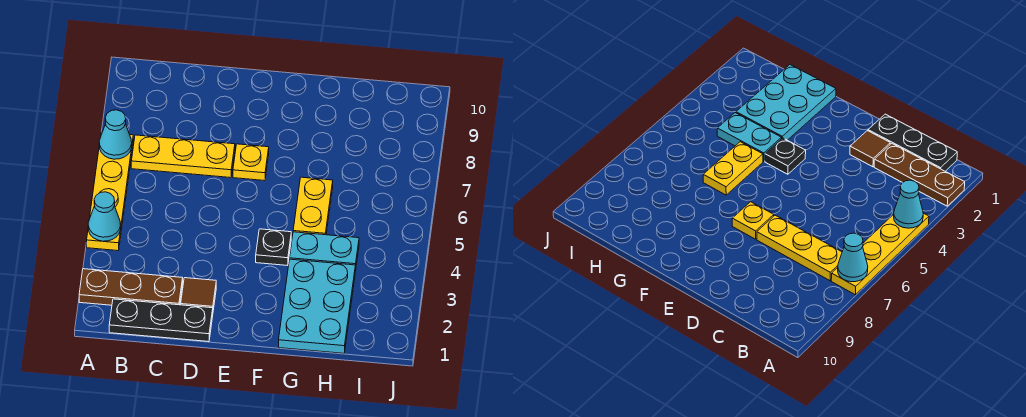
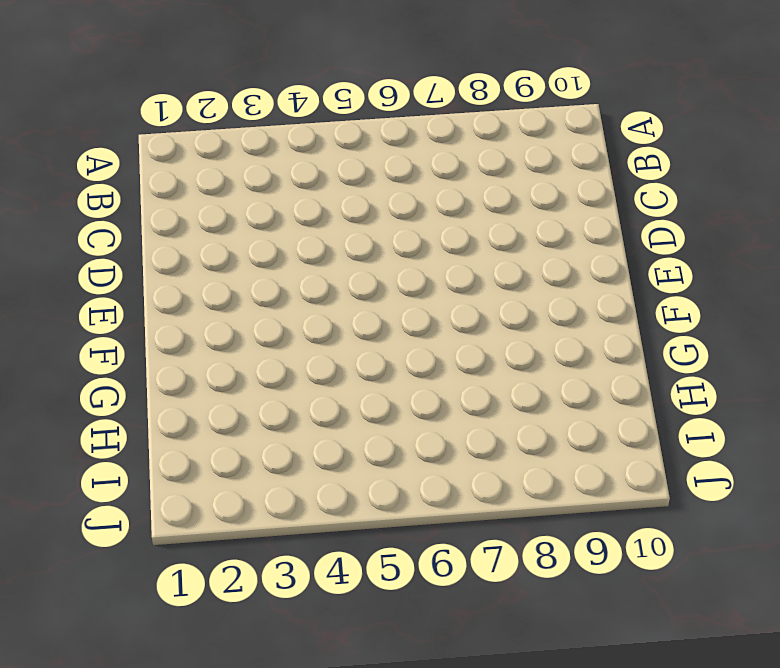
none -> brown plate A2:C2 level 1
none -> yellow plate A4:A7 level 1
none -> black plate B1:D1 level 1

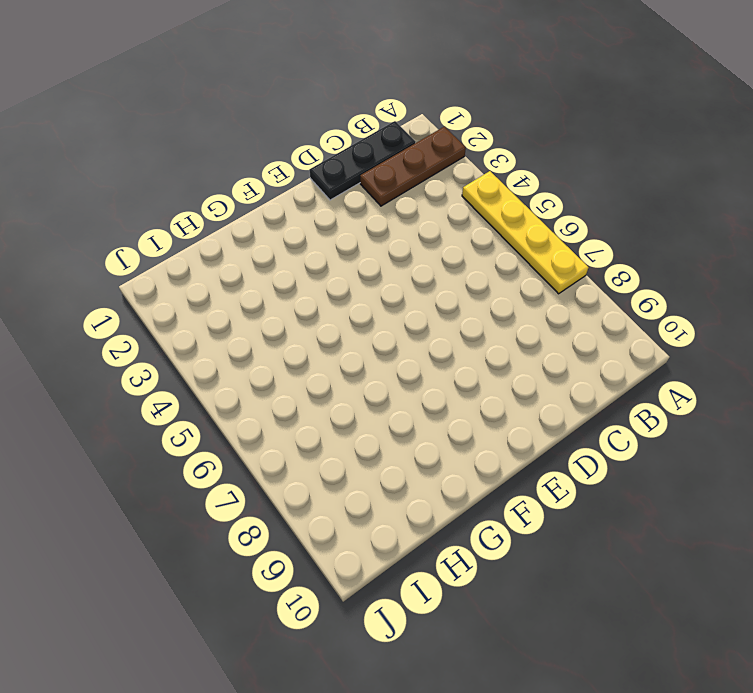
none -> yellow plate B7:D7 level 1
none -> brown tile D2 level 1
none -> yellow plate E7 level 1

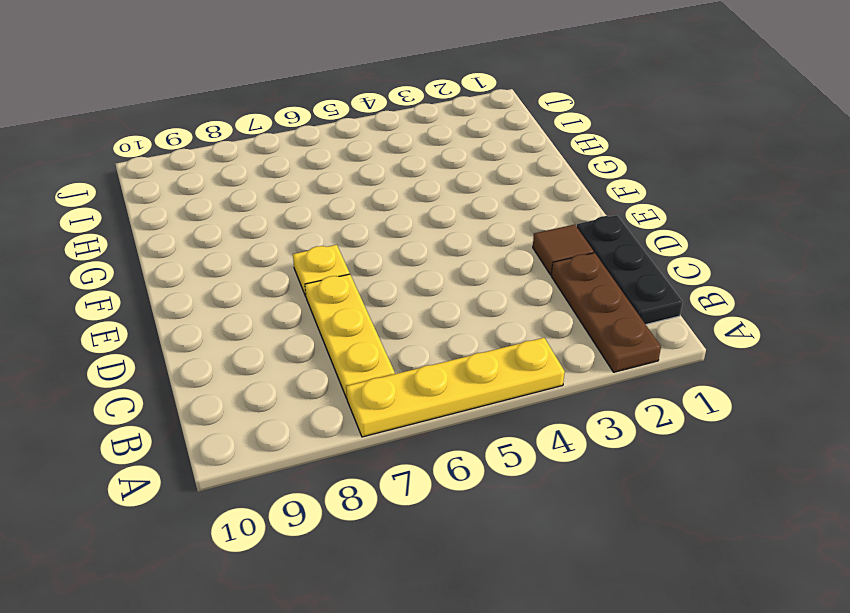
none -> black plate F4 level 1
none -> cyan plate G1:H3 level 1
none -> cyan plate G4:H4 level 1

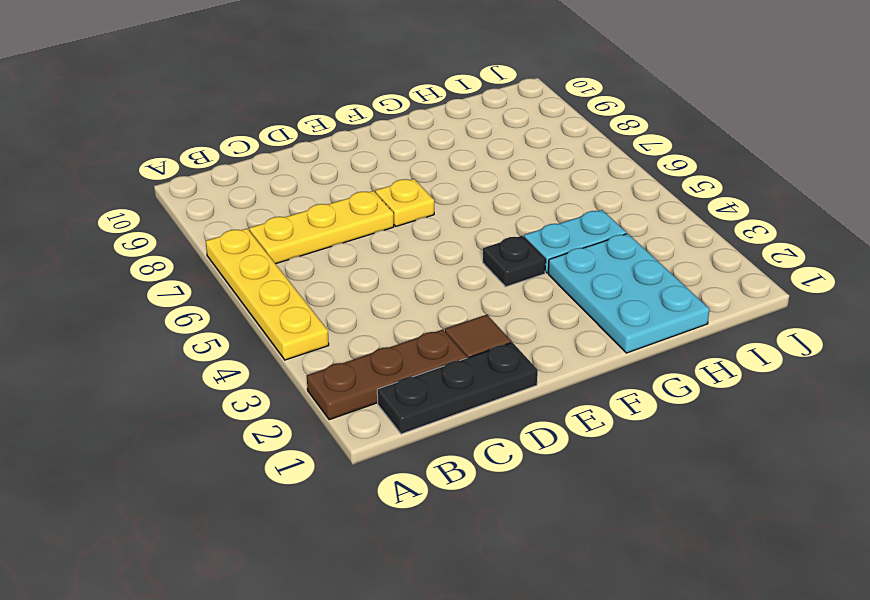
none -> yellow plate G5:G6 level 1
none -> cyan cone A4 level 2
none -> cyan cone A7 level 2

